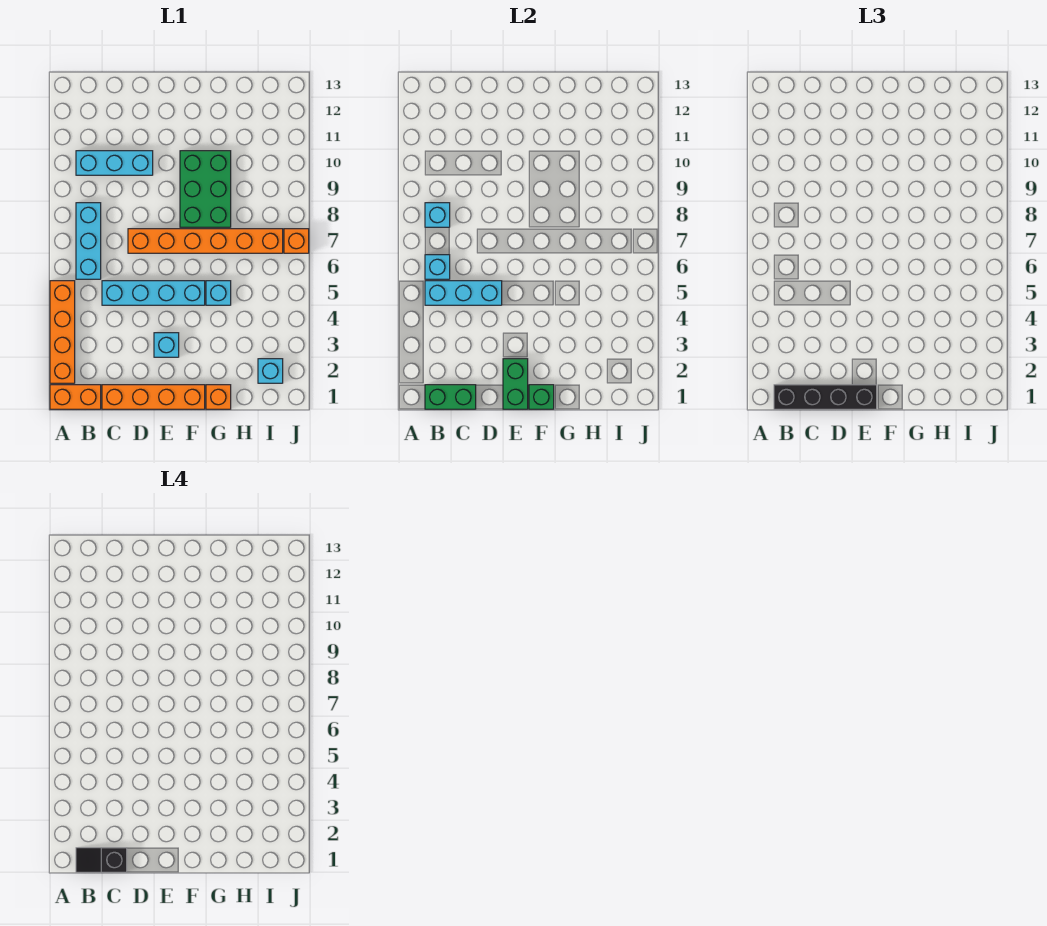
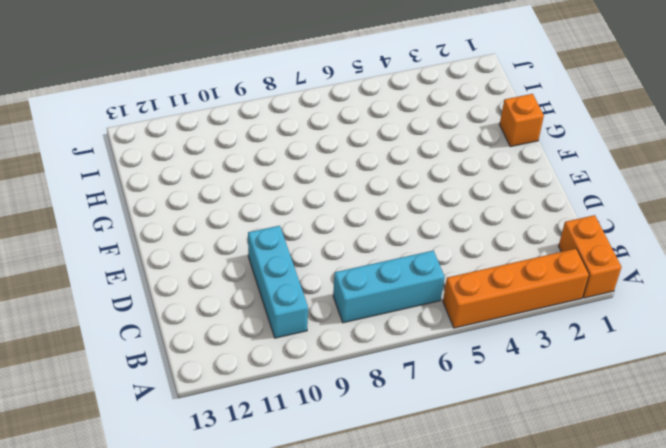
none -> orange brick C1:F1 level 1
none -> cyan brick C5:F5 level 1
none -> orange brick D7:I7 level 1

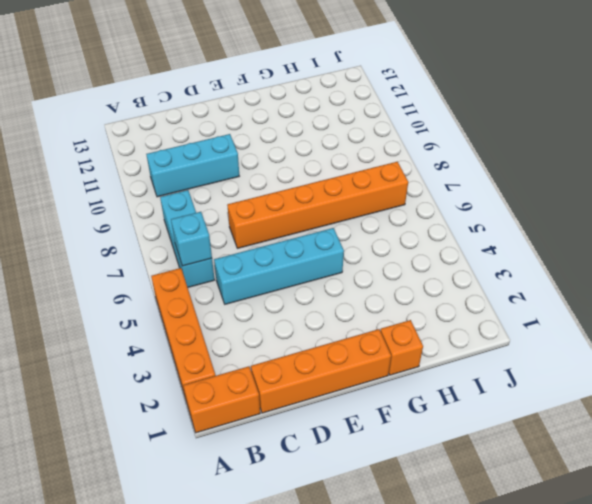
none -> cyan brick E3 level 1
none -> green brick F8:G10 level 1
none -> cyan brick G5 level 1

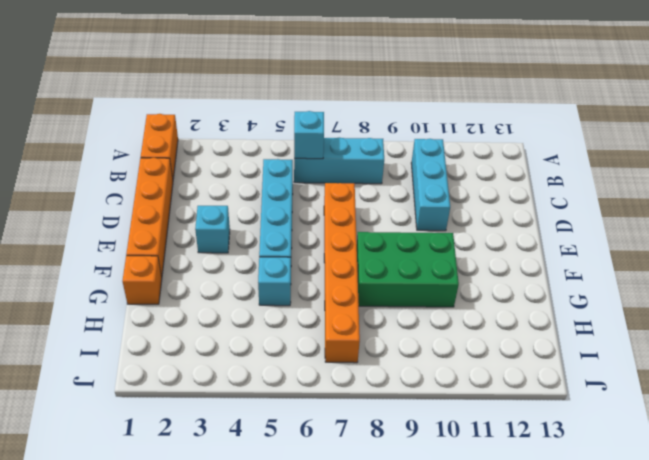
none -> orange brick A2:A5 level 1
none -> cyan brick I2 level 1
none -> orange brick J7 level 1

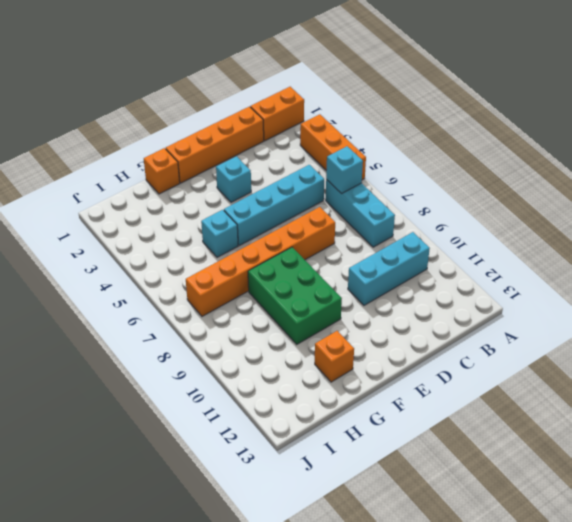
orange brick A3:A5 level 1 -> orange brick A2:A5 level 1
orange brick G12 level 1 -> orange brick J7 level 1
none -> cyan brick I2 level 1
none -> green brick B1:C1 level 2
none -> cyan brick B5:D5 level 2

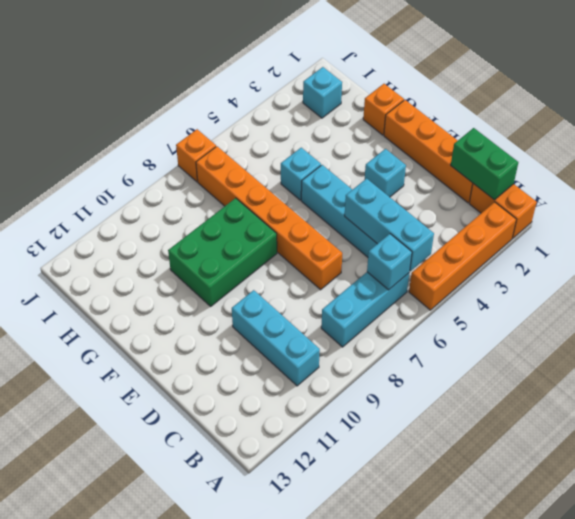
none -> cyan brick B8 level 2
none -> green brick E1:E2 level 2
none -> green brick F1 level 2

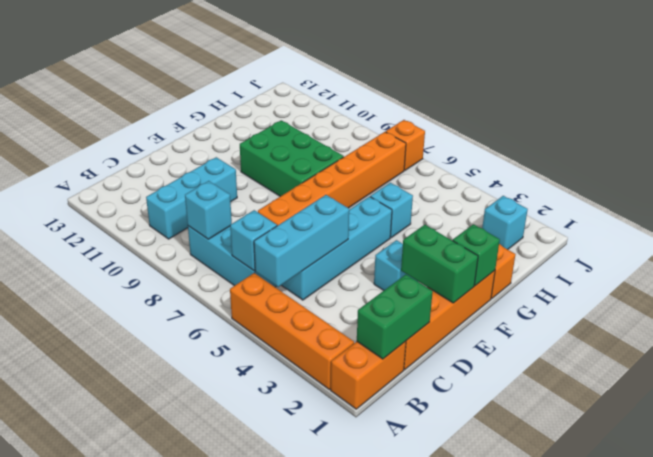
none -> black brick B1:E1 level 3
none -> black slope B1:C1 level 4 top C

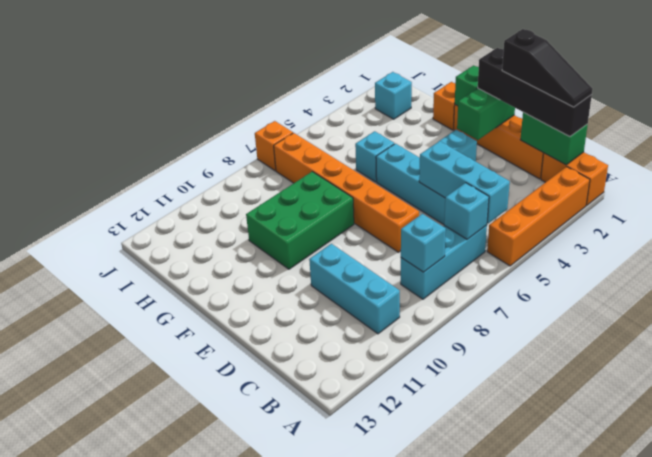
black slope B1:D1 level 4 top D -> black slope B1:C1 level 4 top C

